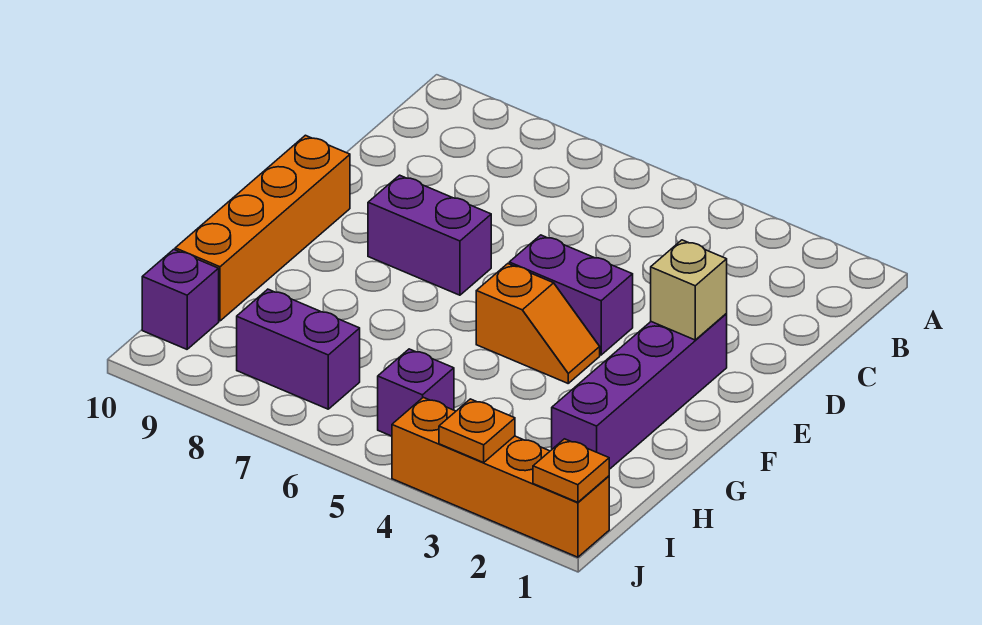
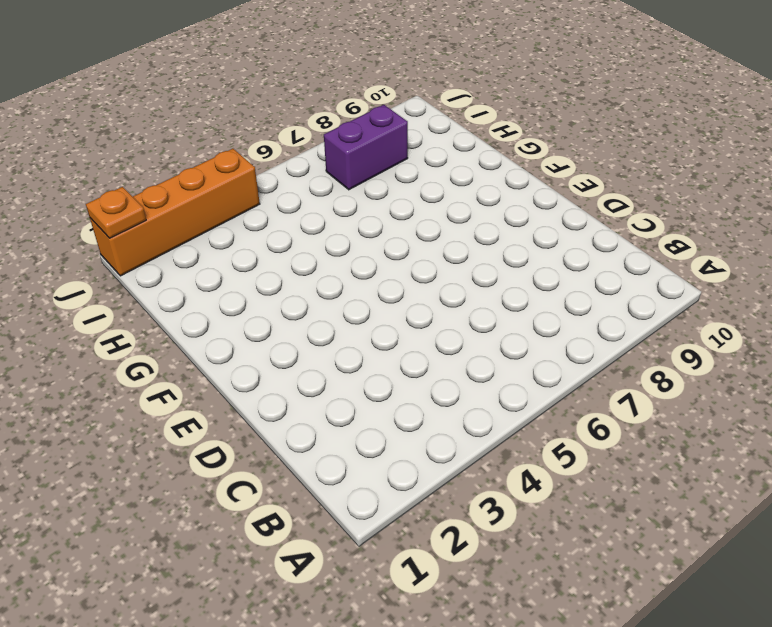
none -> purple brick E2:H2 level 1
none -> purple brick E4:E5 level 1
none -> purple brick E7:E8 level 1

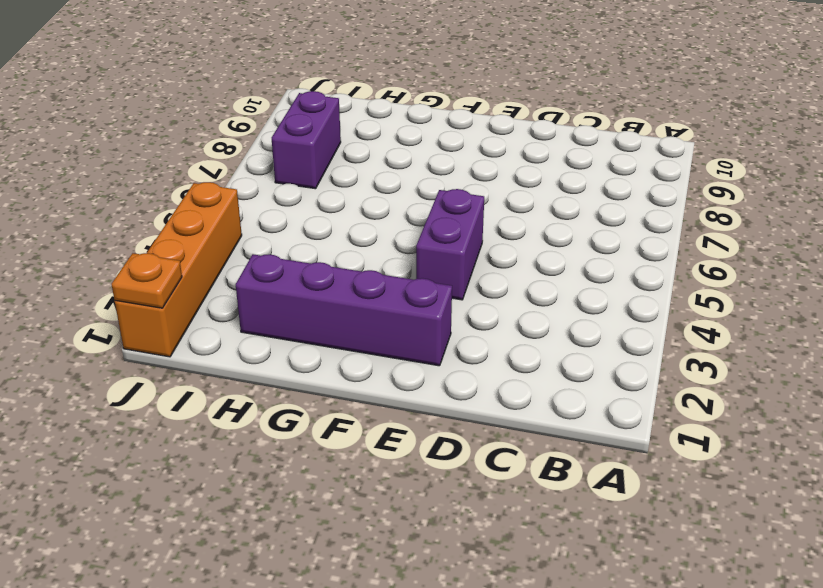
none -> purple brick E7:E8 level 1
none -> orange brick E10:H10 level 1
none -> orange slope F4:F5 level 1 top 5

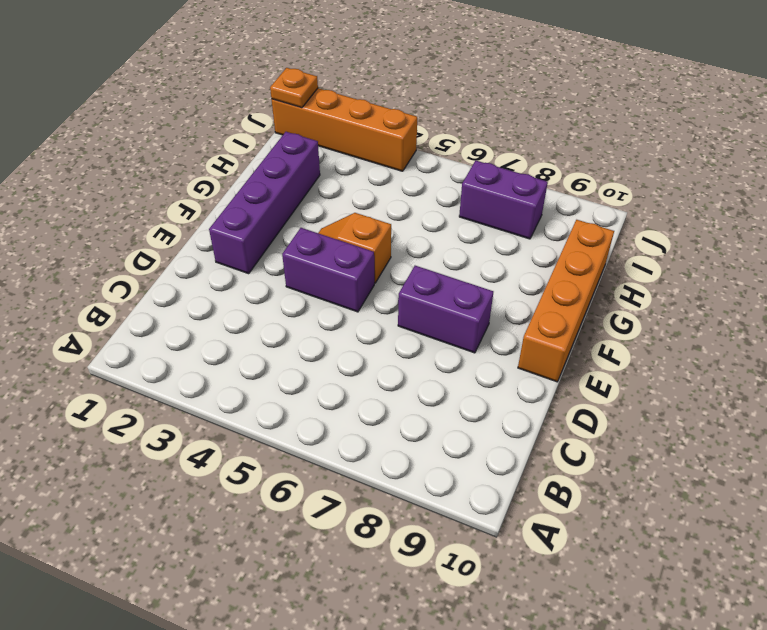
none -> purple brick I5 level 1
none -> purple brick I10 level 1
none -> tan brick E2 level 2

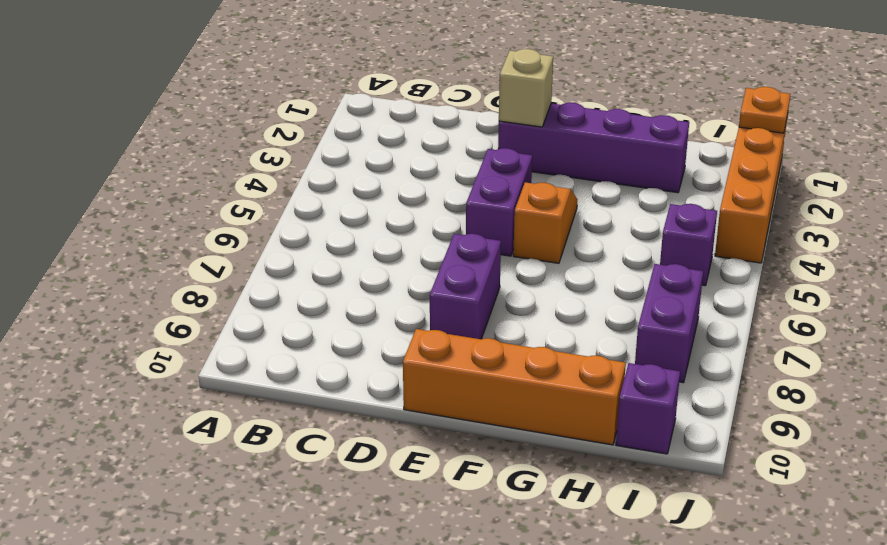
none -> orange plate J3 level 2

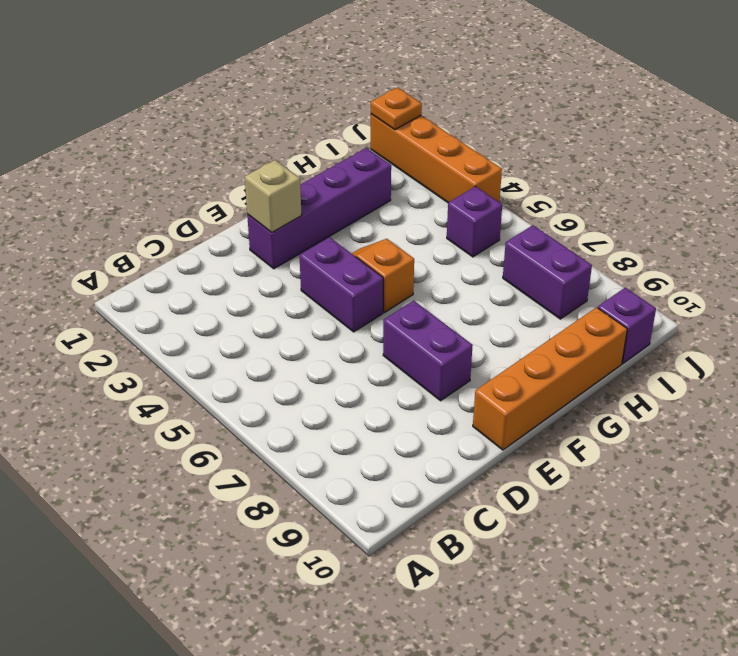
none -> orange plate J3 level 2

